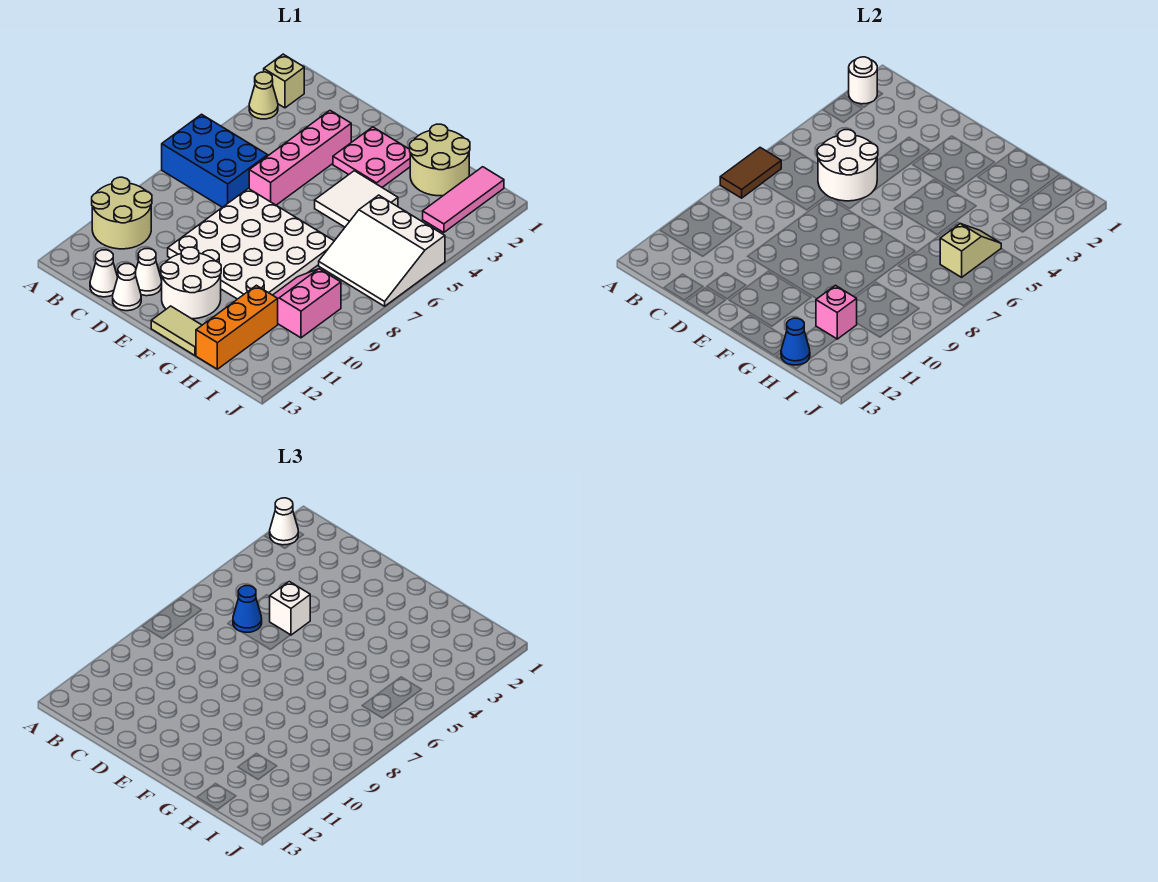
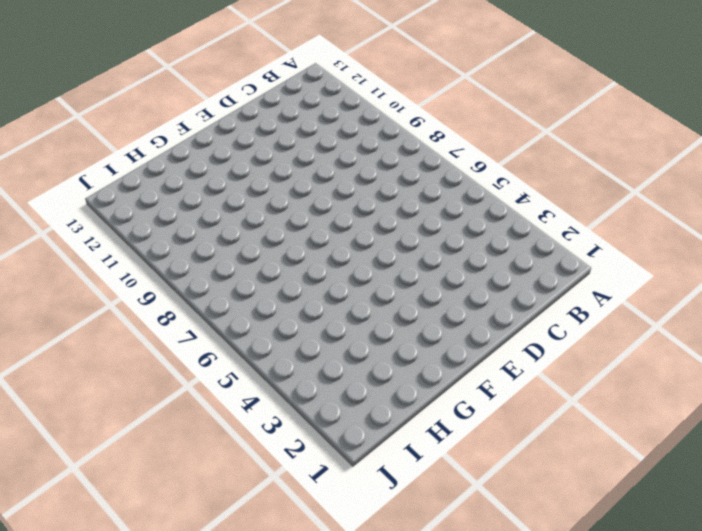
none -> tan brick A2 level 1
none -> tan cone A3 level 1
none -> blue brick A6:C7 level 1

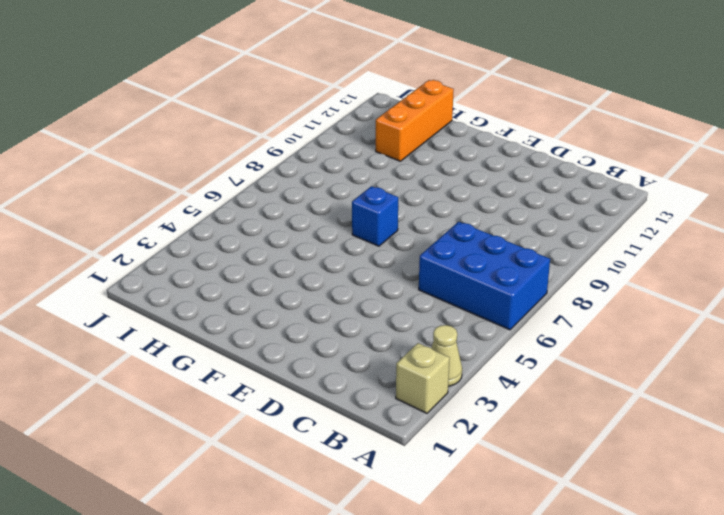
blue brick F7 level 1 -> white plate D7:G10 level 1
none -> tan round brick A10:B11 level 1
none -> white cone C13 level 1
none -> pink brick D3:D6 level 1

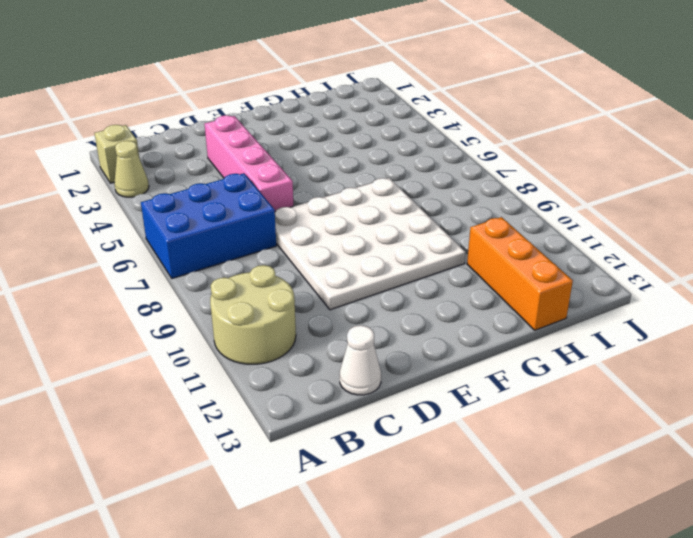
none -> white cone D12 level 1
none -> white cone D13 level 1
none -> pink plate E2:F3 level 1

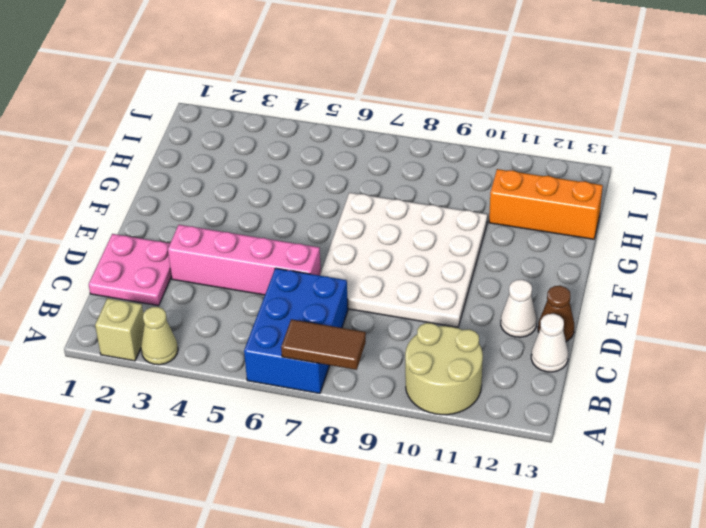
pink plate C1:D2 level 1 -> pink plate E2:F3 level 1
brown cone D13 level 1 -> white cone D13 level 1
none -> white round brick E11:F12 level 1
none -> white tile F4:G5 level 1
none -> tan tile F13:G13 level 1

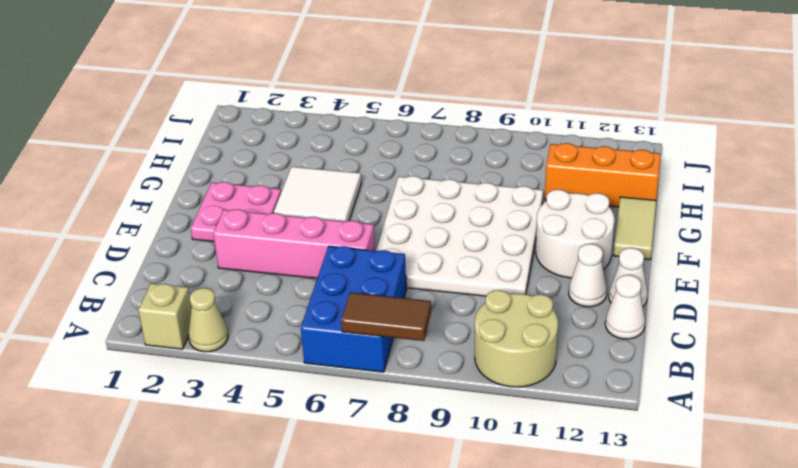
none -> tan round brick G1:H2 level 1
none -> white slope H5:J7 level 1 top 5
none -> pink slope H9:I10 level 1 top I

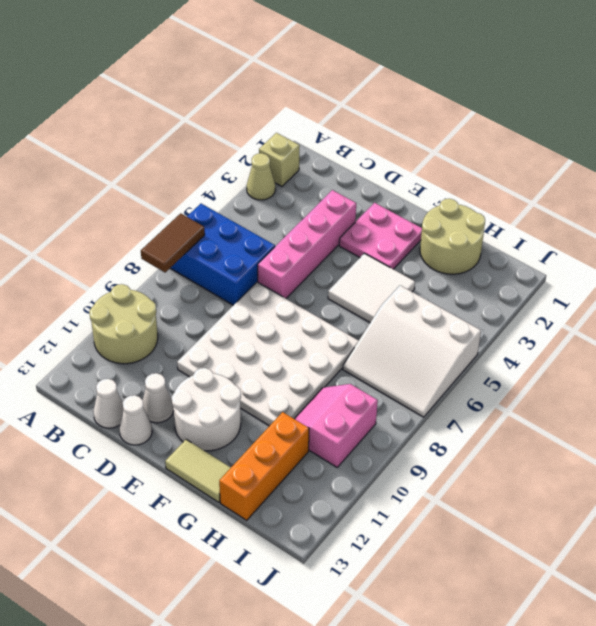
none -> pink tile I1:I3 level 1
none -> white round brick A2 level 2
none -> white round brick C5:D6 level 2

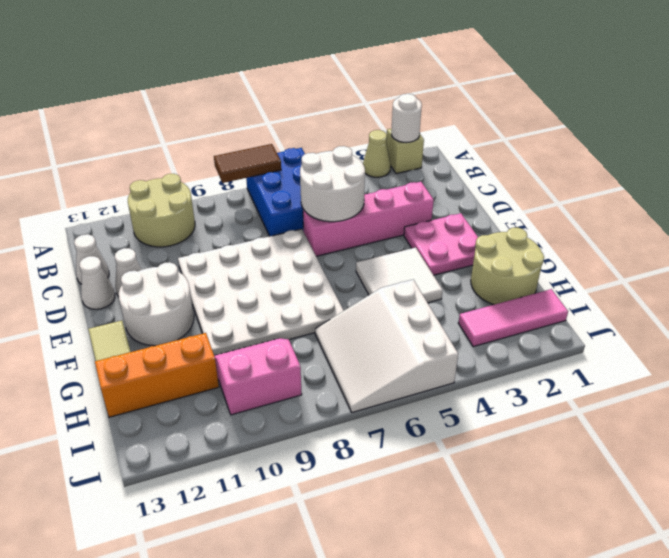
none -> pink brick H11 level 2
none -> blue cone H13 level 2
none -> tan slope I5:I6 level 2 top 6

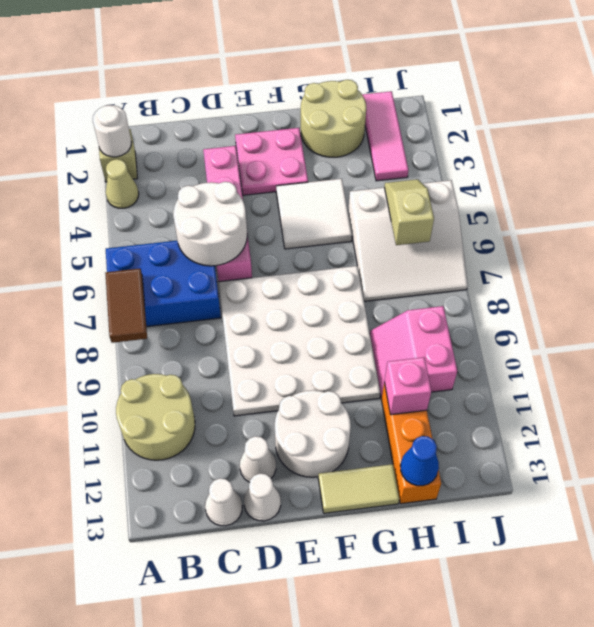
none -> white cone A2 level 3
none -> blue cone C6 level 3
none -> white brick D5 level 3

